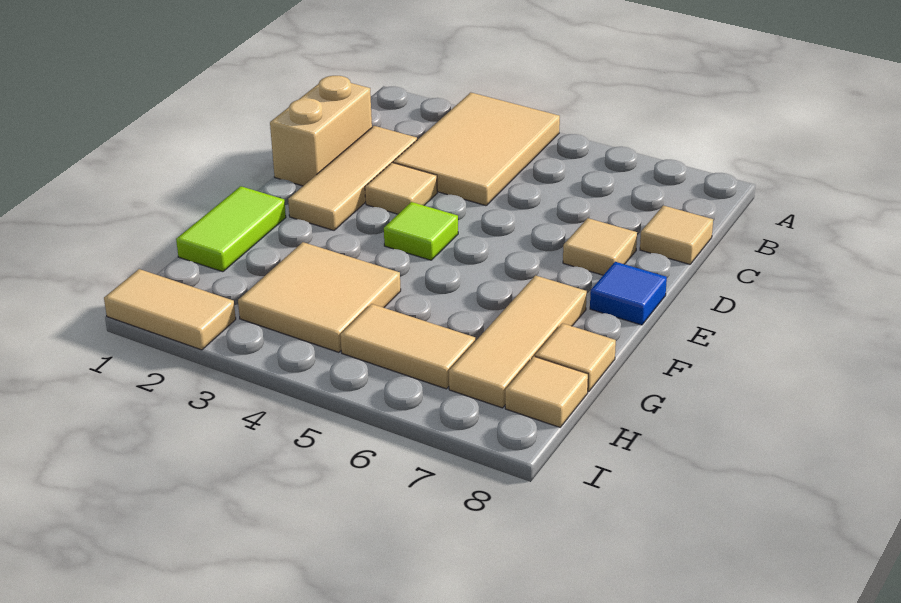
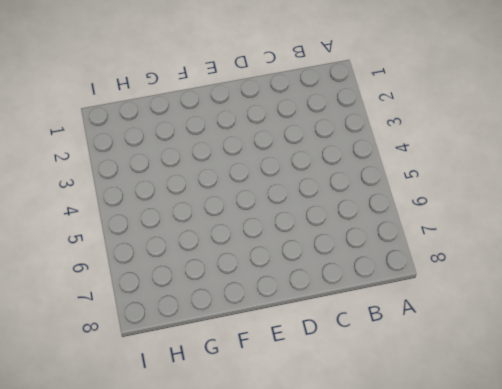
none -> tan tile A3:C4 level 1
none -> tan brick C1:D1 level 1
none -> tan tile C2:E2 level 1

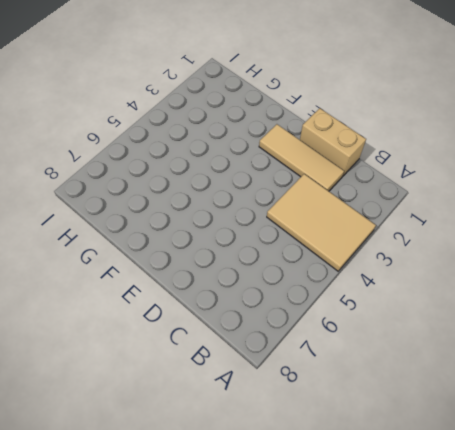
none -> tan tile C8 level 1
none -> tan tile D3 level 1
none -> tan tile D7 level 1

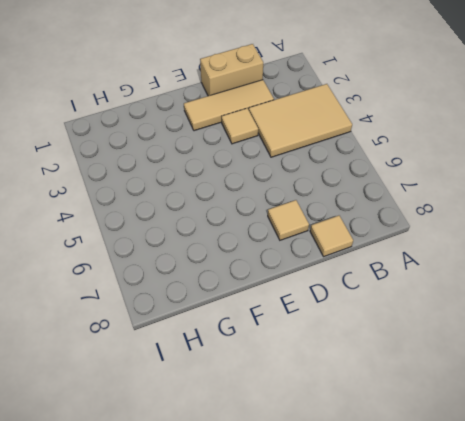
none -> lime tile E4 level 1
none -> blue tile E8 level 1
none -> lime tile F1:G1 level 1

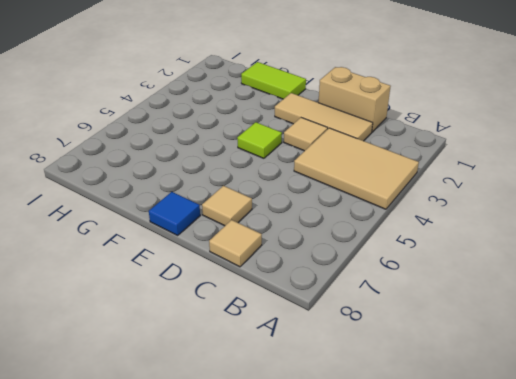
none -> tan tile F7:H7 level 1
none -> tan tile G3:H4 level 1
none -> tan tile G8 level 1

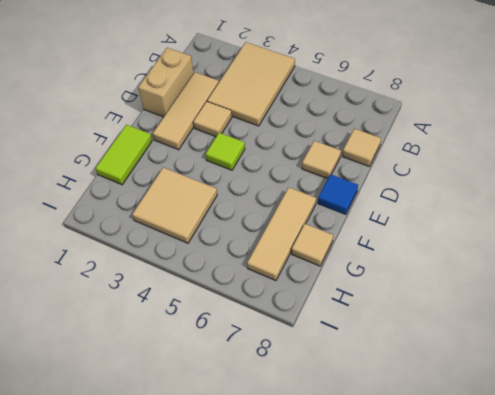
none -> tan tile H5:H6 level 1
none -> tan tile H8 level 1
none -> tan tile I1:I2 level 1

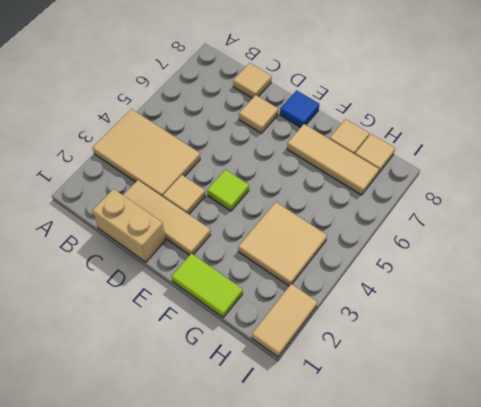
none -> tan tile H5:H6 level 1

